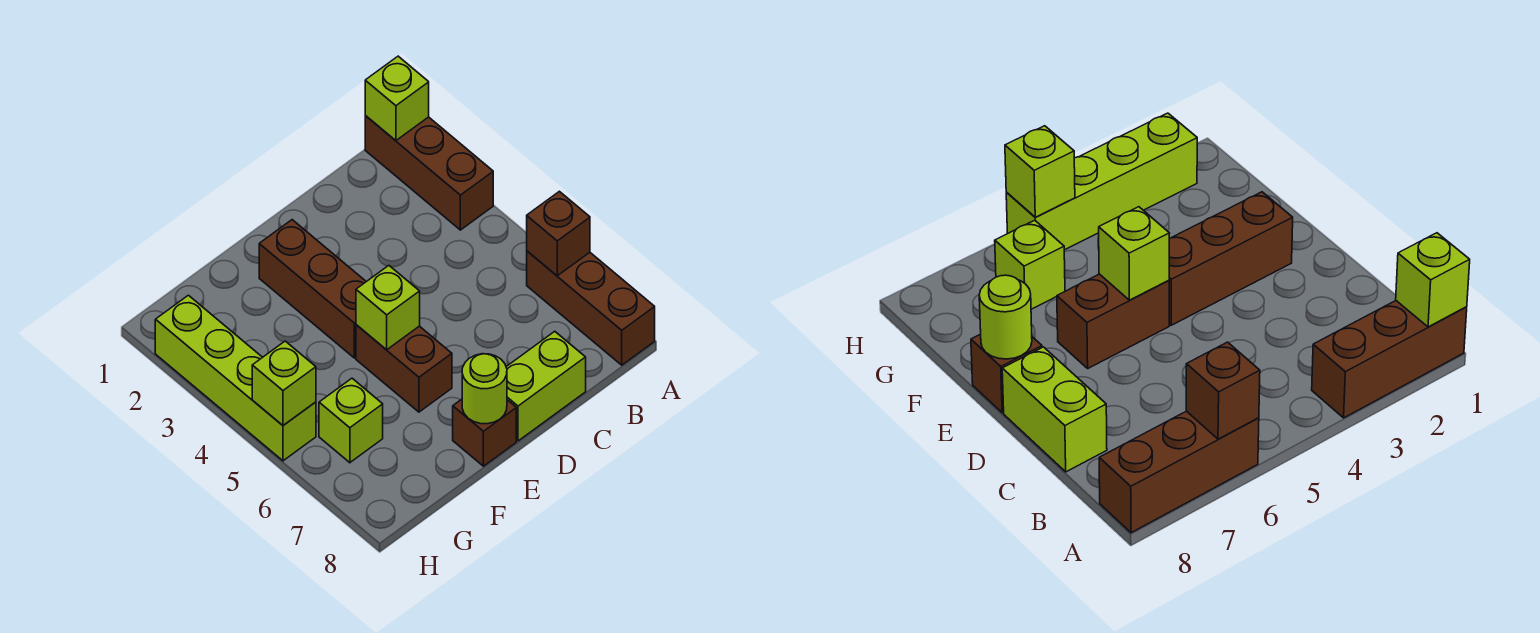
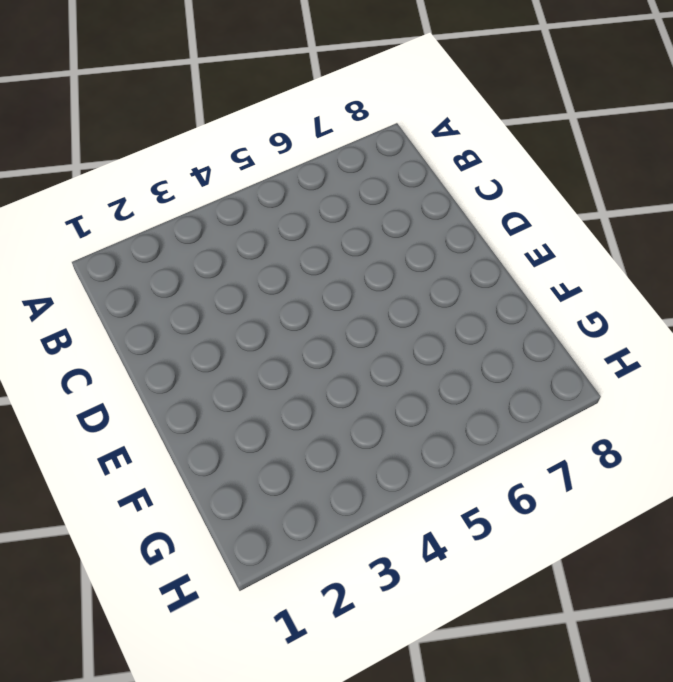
none -> brown brick A1:A3 level 1
none -> brown brick A6:A8 level 1
none -> lime brick C8:D8 level 1

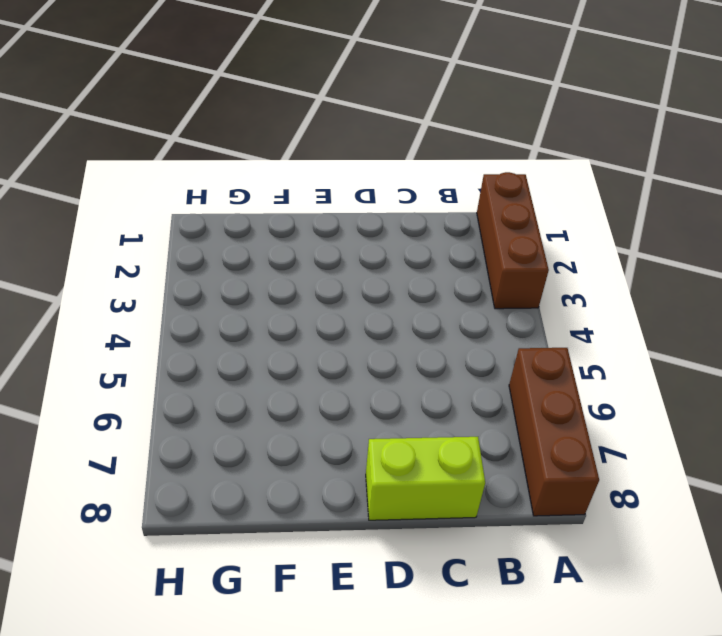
none -> brown brick E2:E4 level 1
none -> brown brick E5:E6 level 1
none -> brown brick E8 level 1

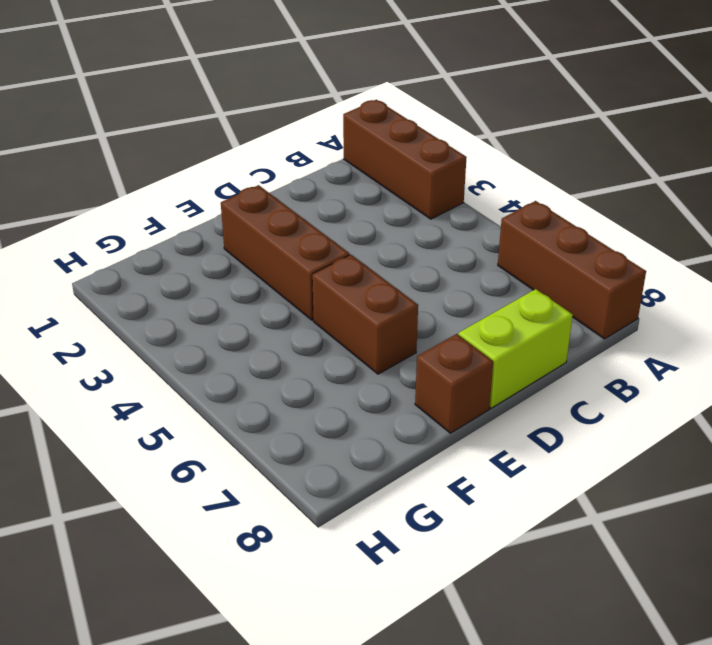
none -> lime brick G6 level 1
none -> lime brick H2:H5 level 1
none -> lime brick A1 level 2

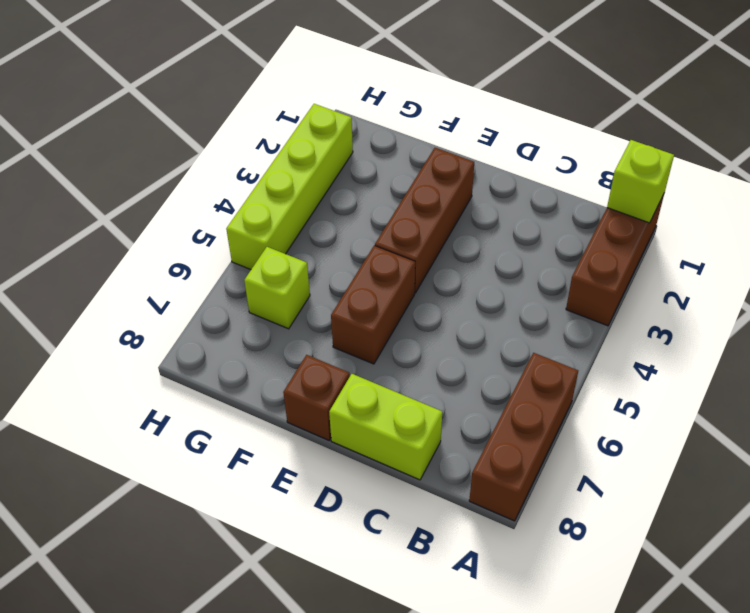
none -> brown brick A6 level 2
none -> lime brick E5 level 2
none -> lime round brick E8 level 2

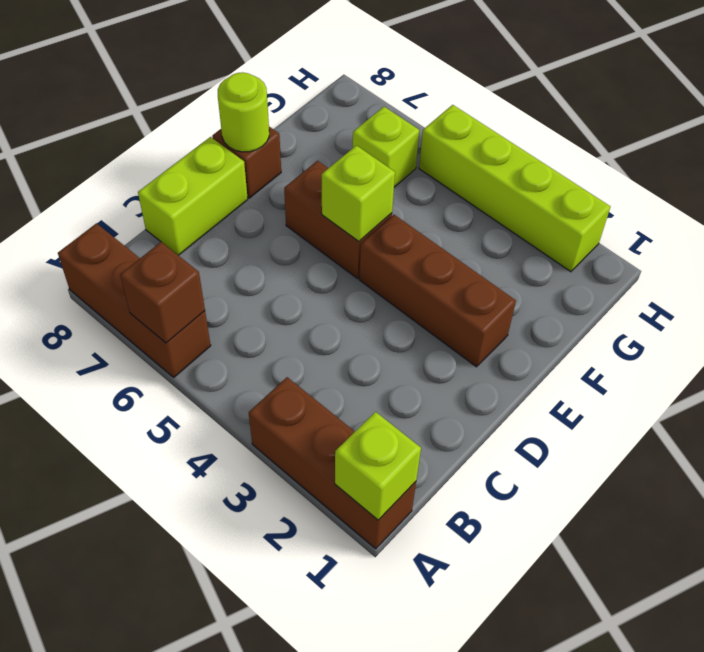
none -> lime brick H5 level 2

